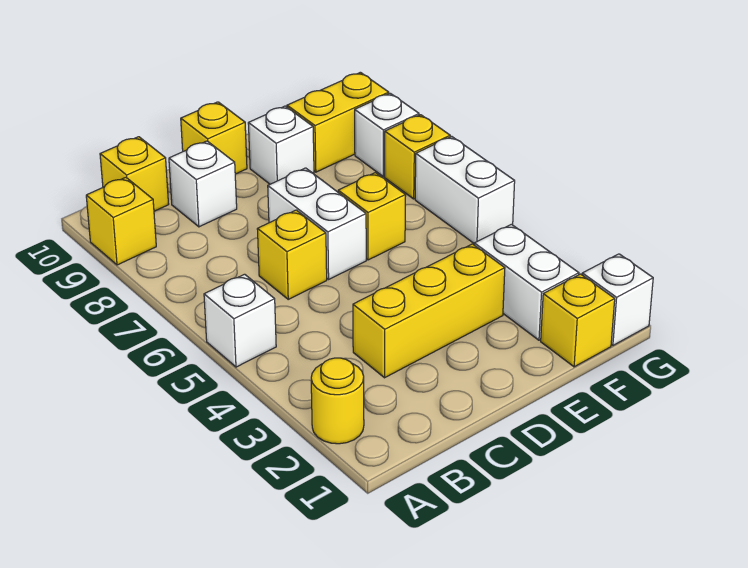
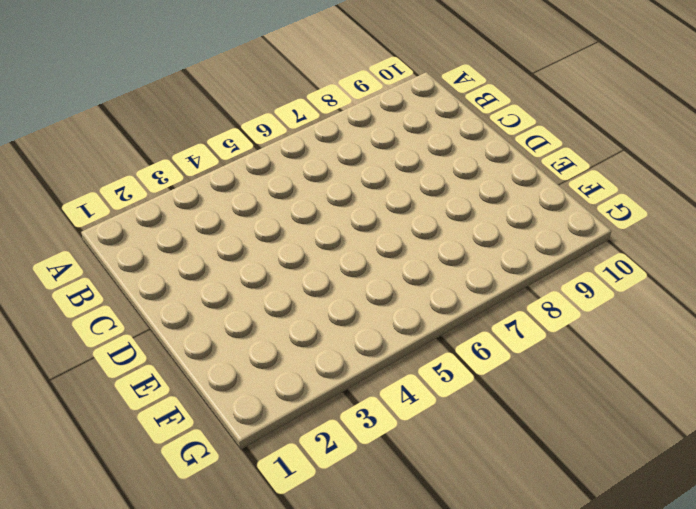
none -> yellow round brick A2 level 1
none -> white brick A5 level 1
none -> yellow brick A9 level 1

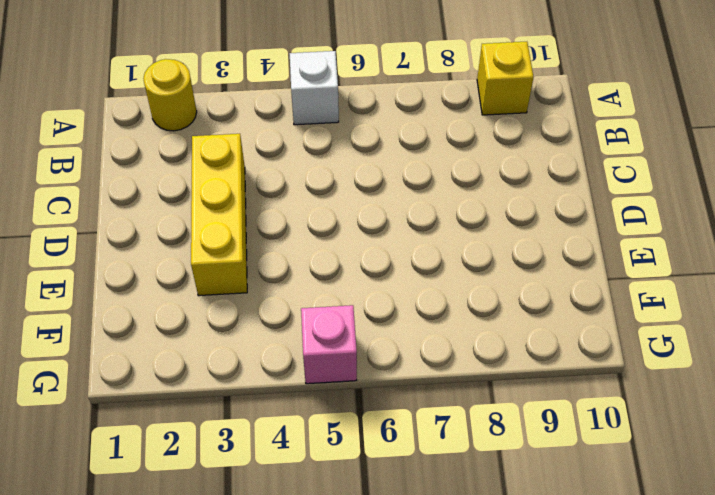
pink brick G5 level 1 -> white brick G5:G6 level 1
none -> yellow brick B10 level 1
none -> yellow brick C6 level 1
none -> white brick C9 level 1

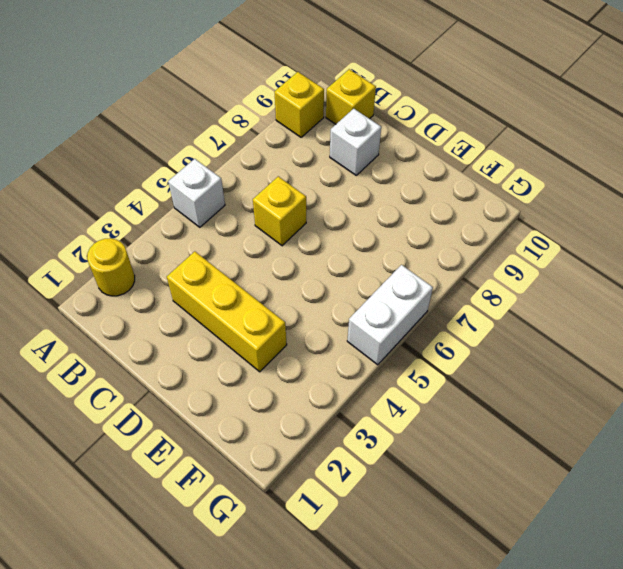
none -> white brick D6:D7 level 1
none -> yellow brick D10 level 1
none -> yellow brick E6 level 1

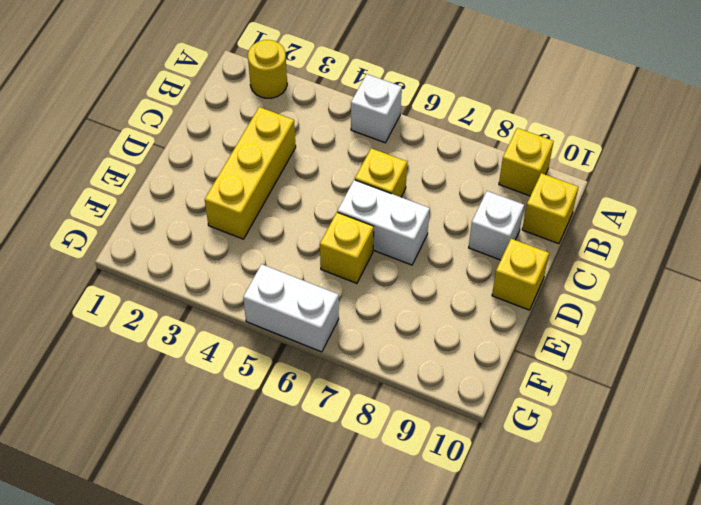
none -> white brick E9 level 1
none -> yellow brick F1 level 1
none -> white brick F2:F3 level 1

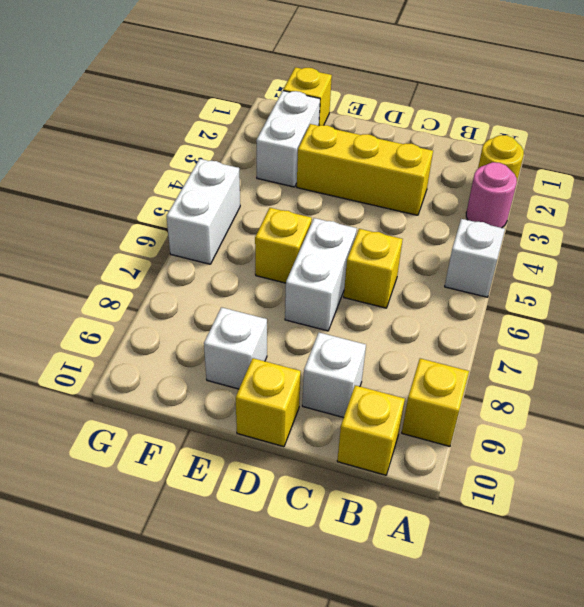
pink round brick A3 level 1 -> none
none -> yellow brick F9:G9 level 1
none -> white brick G1 level 1
none -> yellow brick G7 level 1

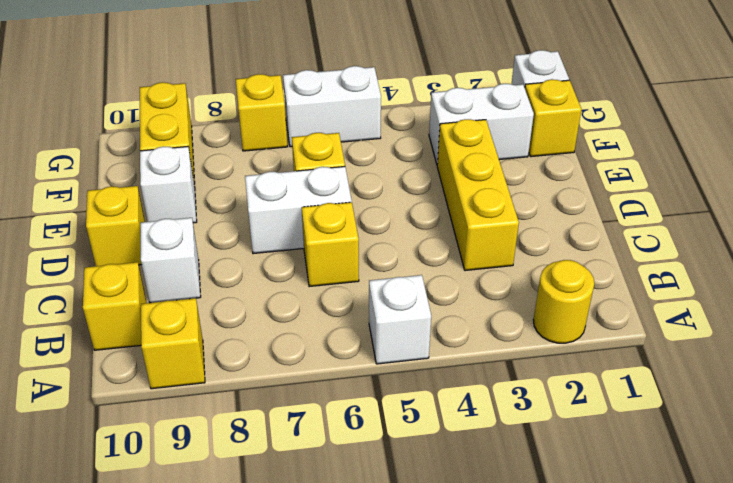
none -> white brick G8 level 1

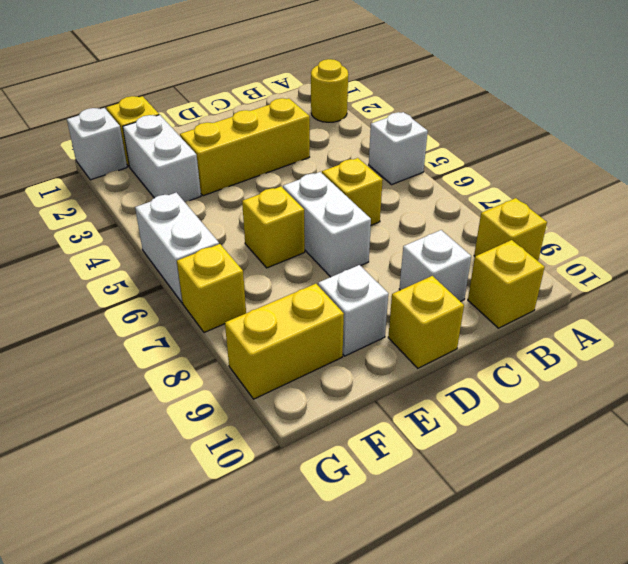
none -> white brick G8 level 1

